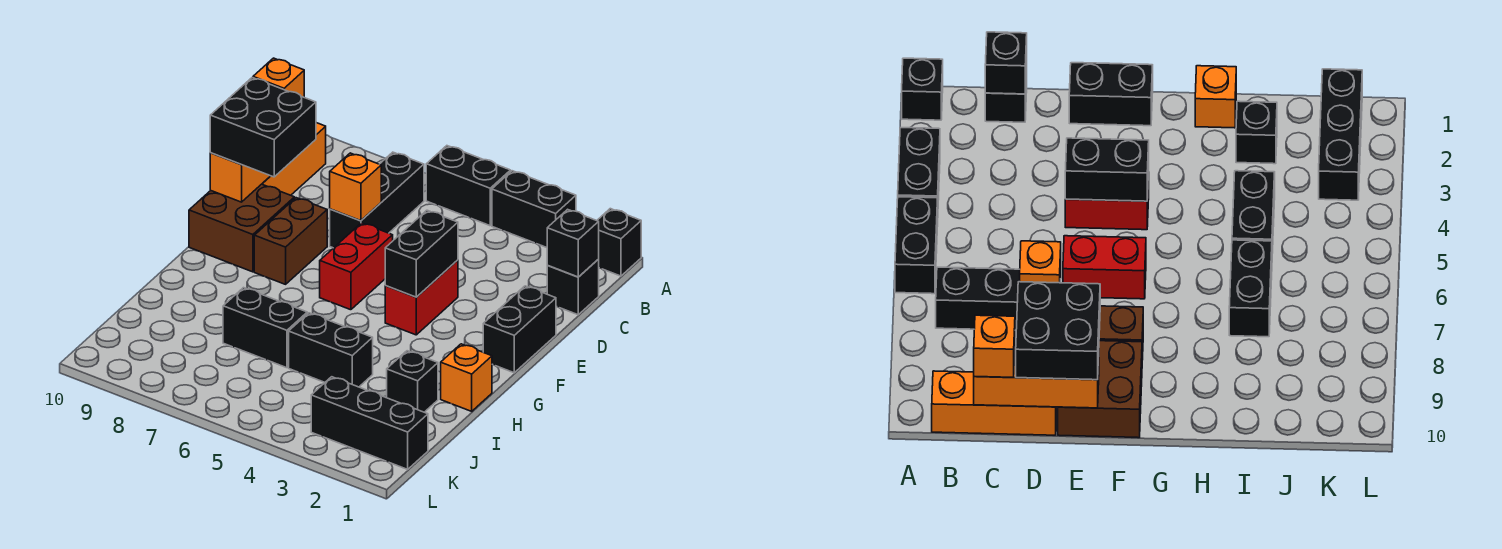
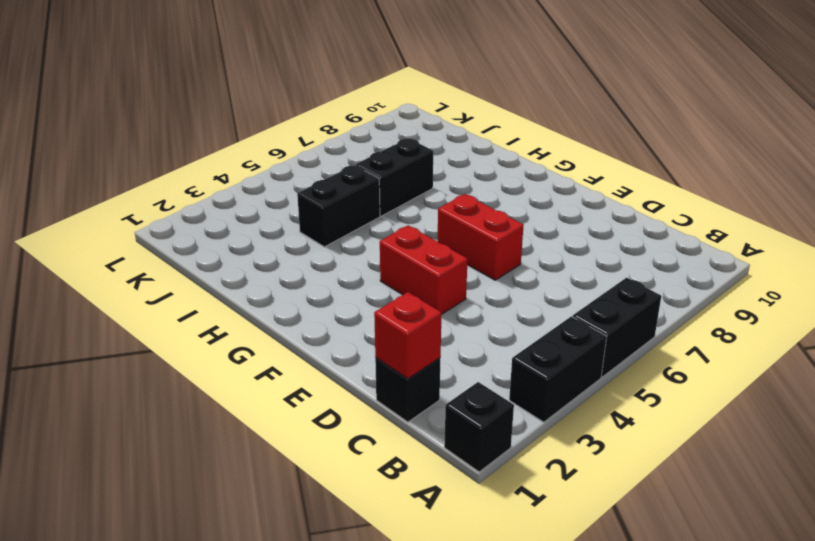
red brick C1 level 2 -> black brick C1 level 2
none -> black brick B7:D7 level 1
none -> orange brick B10:D10 level 1
none -> black brick E1:F1 level 1

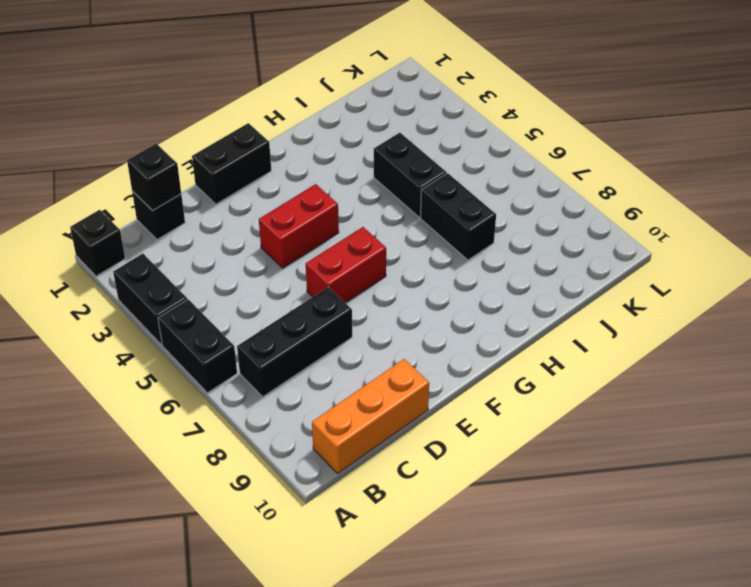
none -> brown brick E8:F8 level 1
none -> brown brick E9:F10 level 1
none -> orange brick H1 level 1

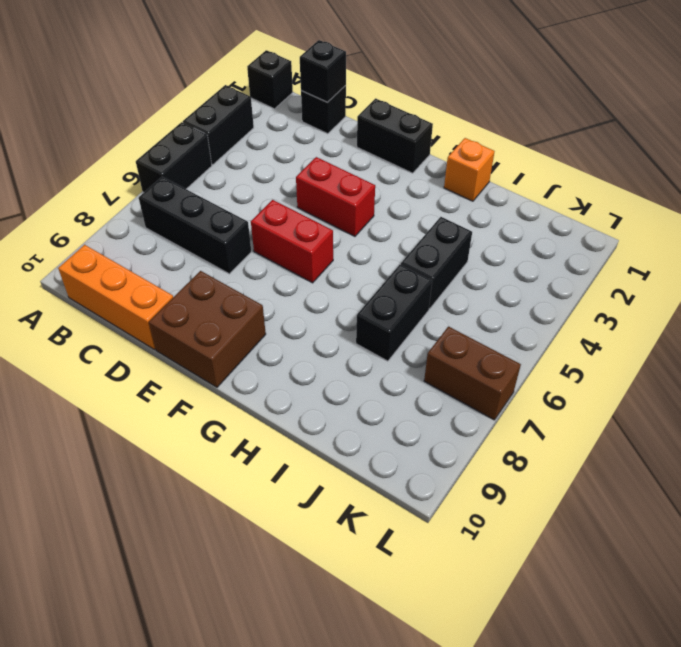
brown brick K7:L7 level 1 -> brown brick E8:F8 level 1
none -> black brick I2 level 1
none -> black brick K1:K3 level 1
none -> orange brick C10:E10 level 2

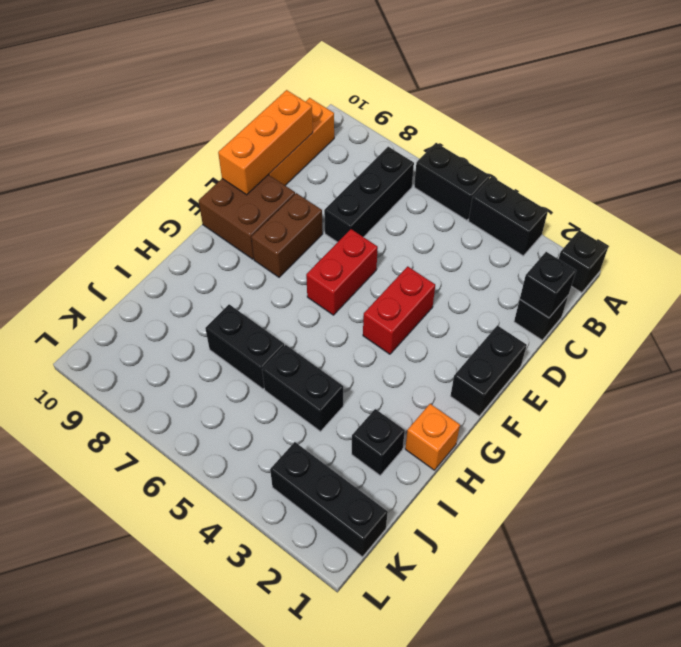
none -> orange brick D7 level 2
none -> black brick E4:F4 level 2
none -> orange brick C10 level 3

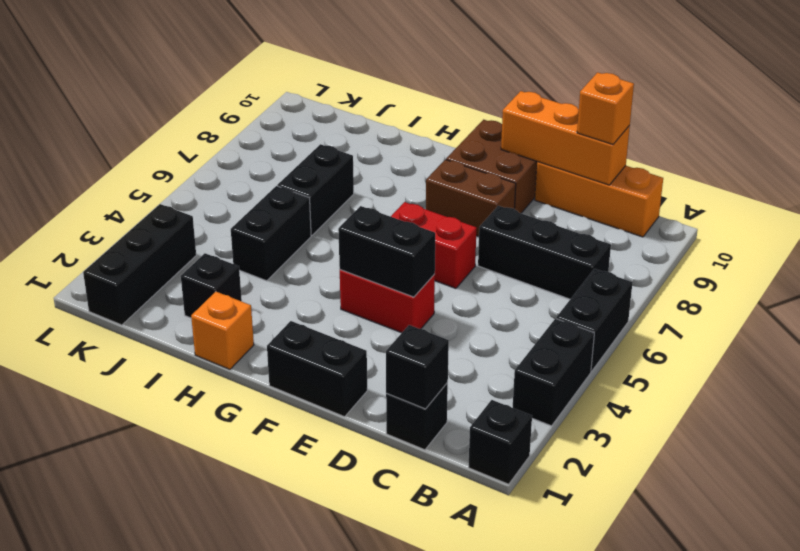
none -> orange brick D7 level 2
none -> black brick D9:E10 level 3

